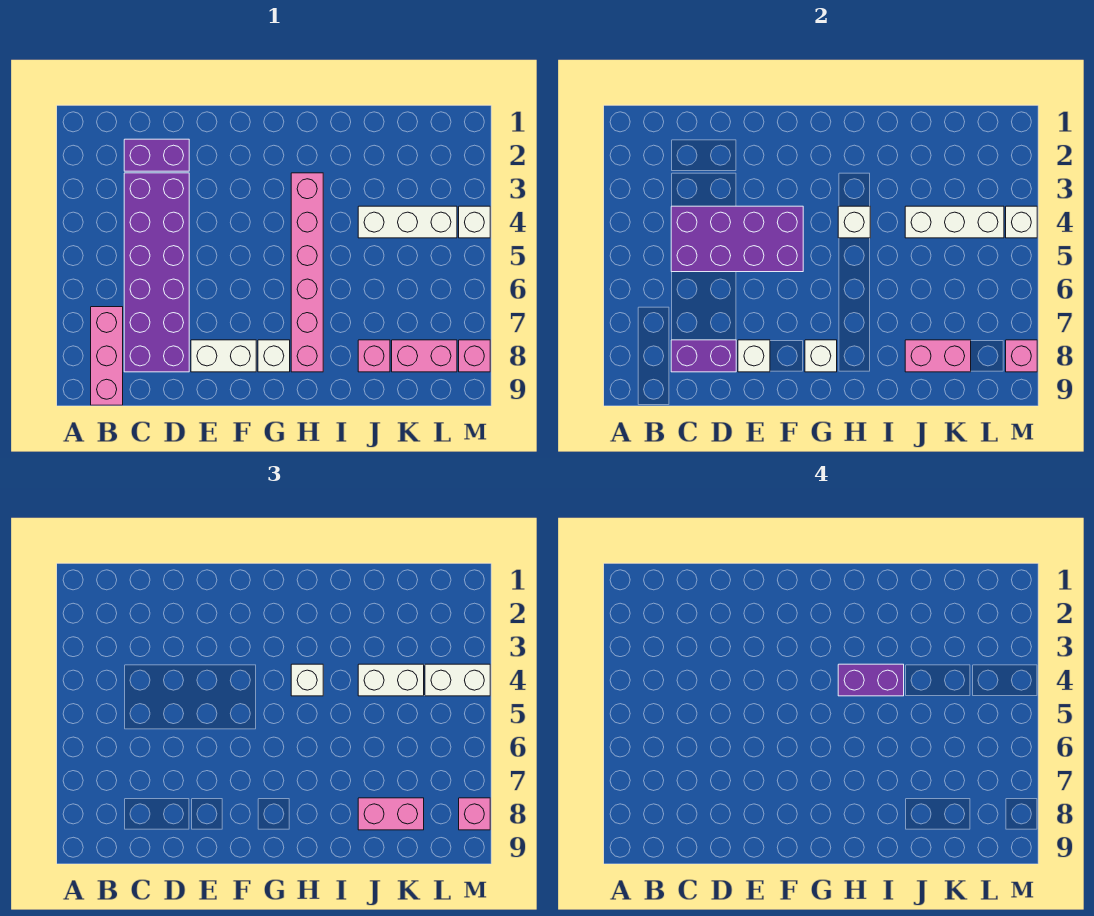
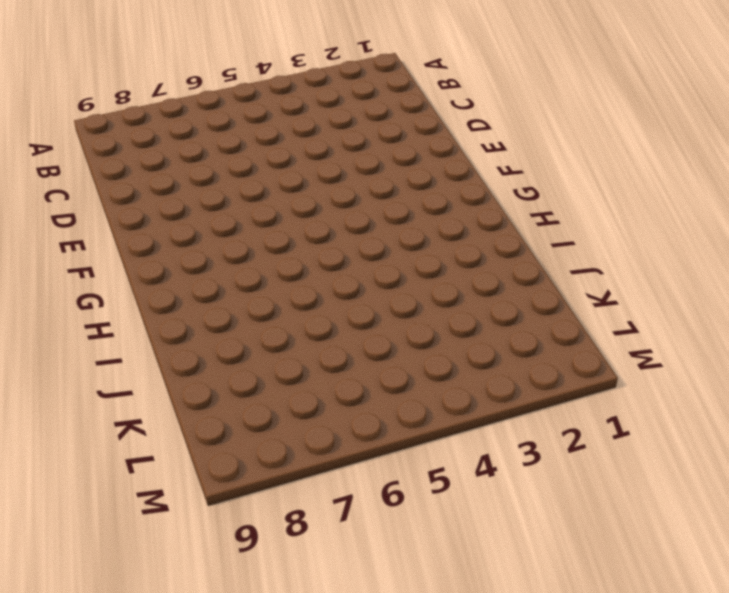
none -> pink brick B7:B9 level 1
none -> purple brick C2:D2 level 1
none -> purple brick C3:D8 level 1

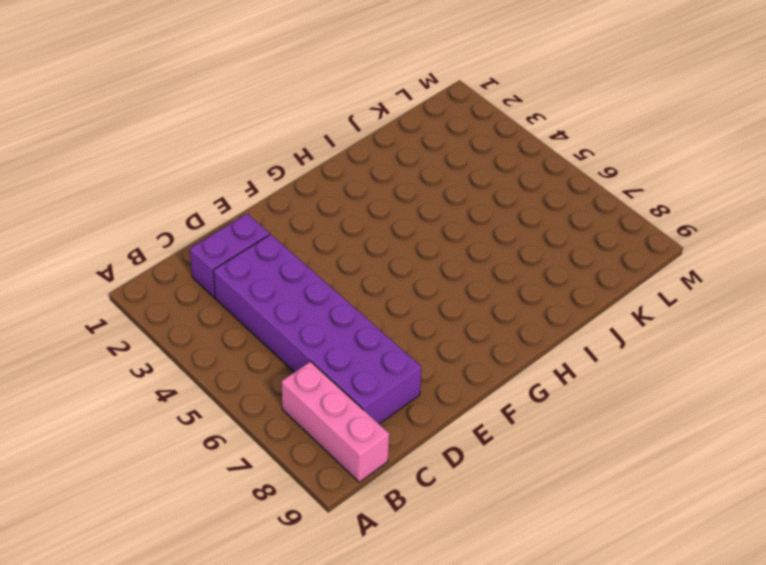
none -> white brick E8:F8 level 1
none -> white brick G8 level 1
none -> pink brick H3:H8 level 1

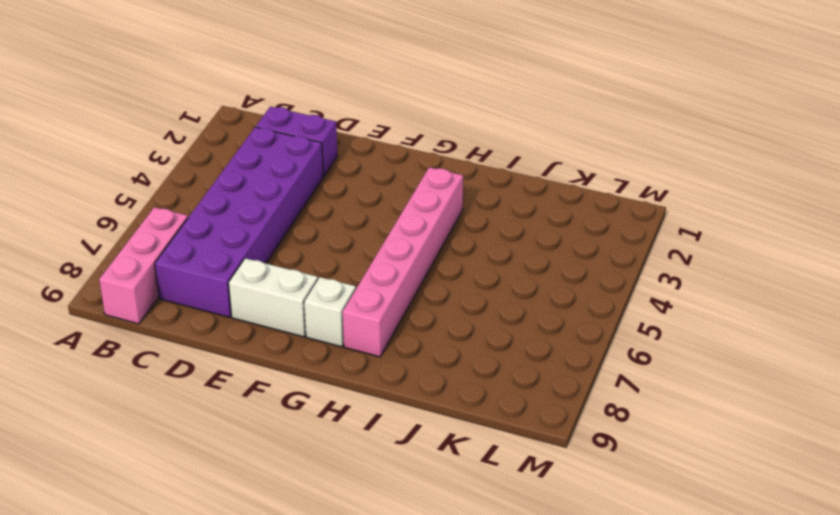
none -> white brick J4:L4 level 1
none -> pink brick J8 level 1
none -> pink brick K8:L8 level 1

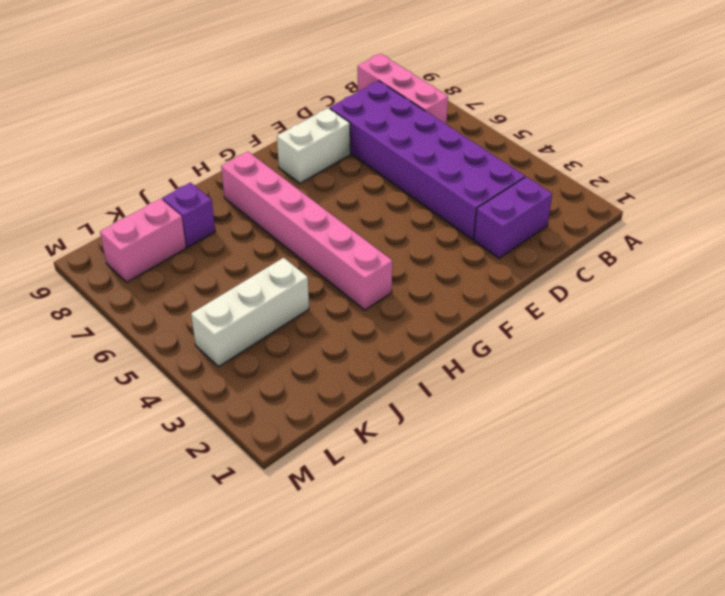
purple brick J8 level 1 -> pink brick J8 level 1
none -> white brick G8 level 1
none -> white brick M4 level 1
none -> pink brick M8 level 1

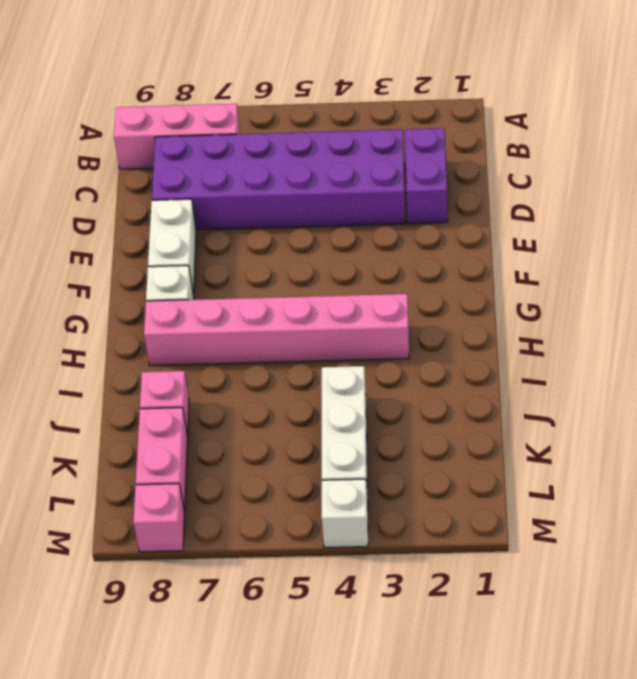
none -> purple brick C4:F5 level 2
none -> purple brick C8:D8 level 2
none -> white brick E8 level 2

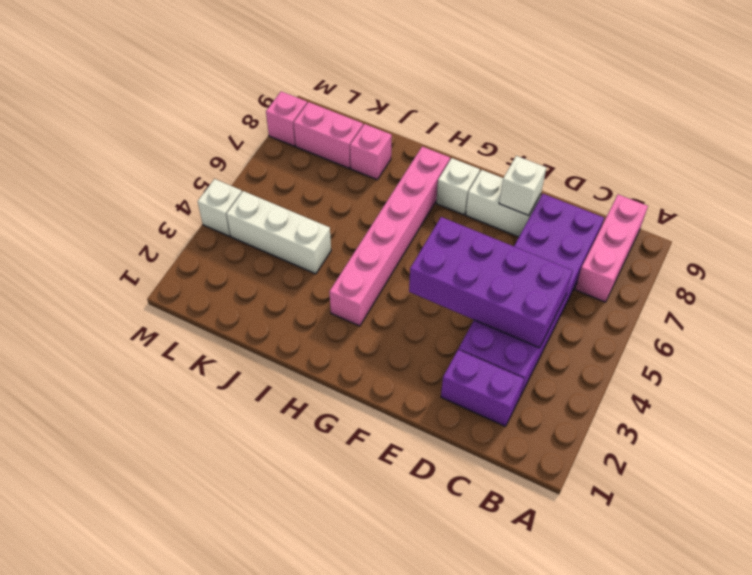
none -> purple brick C8:D8 level 2
none -> white brick G8 level 2
none -> white brick H4 level 2

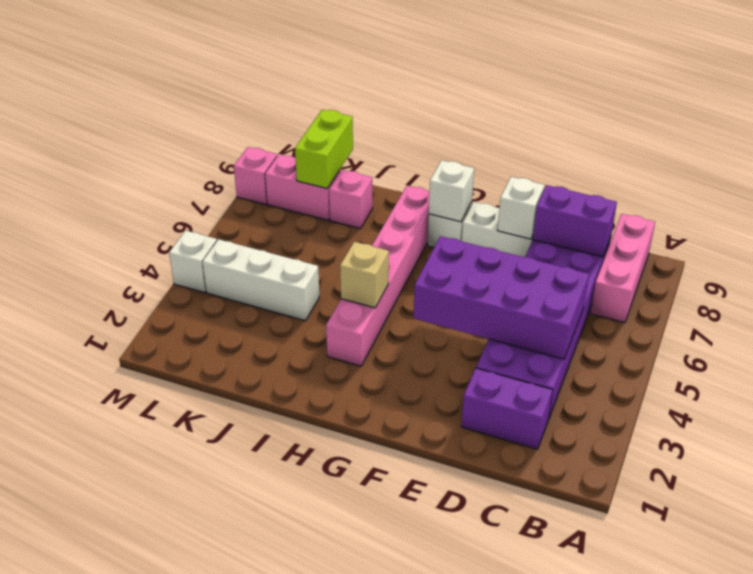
tan brick H4 level 2 -> white brick H4 level 2
lime brick K8:K9 level 2 -> pink brick J8:K8 level 2
none -> white brick J4:L4 level 2
none -> white brick M4 level 2
none -> pink brick M8 level 2

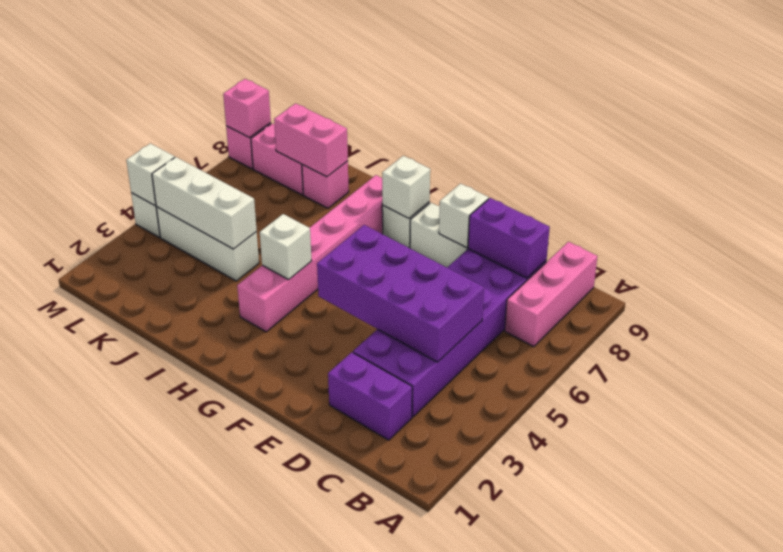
none -> white brick H4 level 3
none -> white brick J4:K4 level 3
none -> pink brick J8:K8 level 3

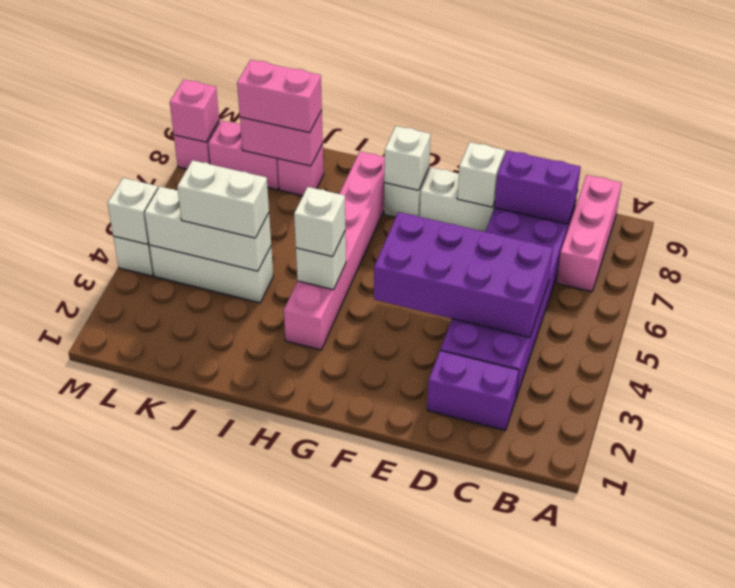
none -> white brick L4:M4 level 3
none -> pink brick M8 level 3
none -> purple brick H4:I4 level 4

